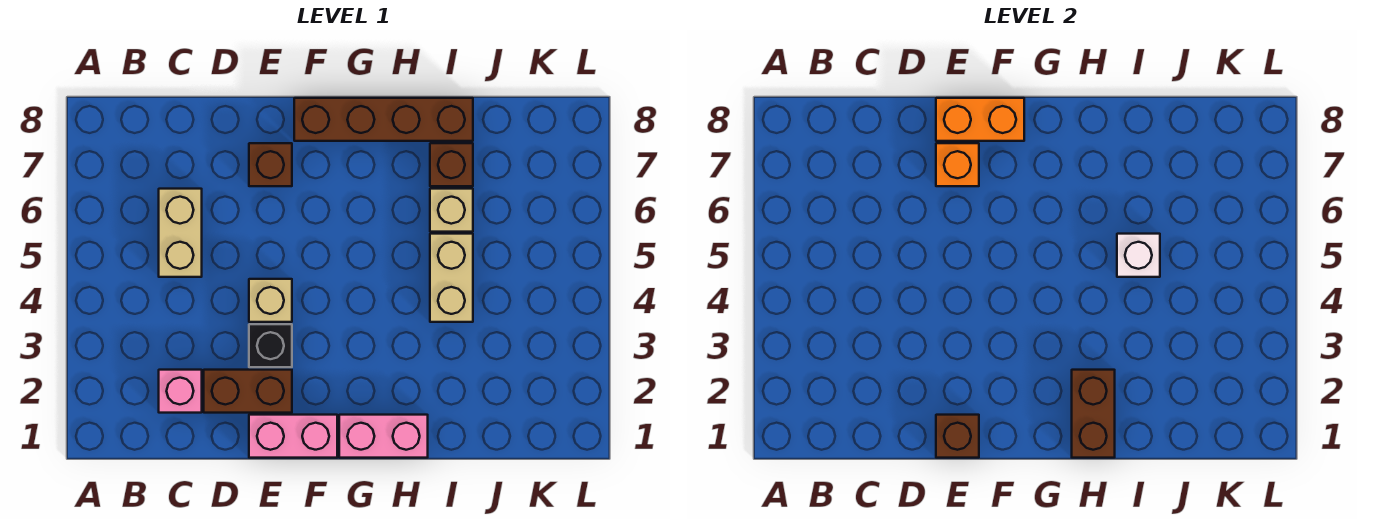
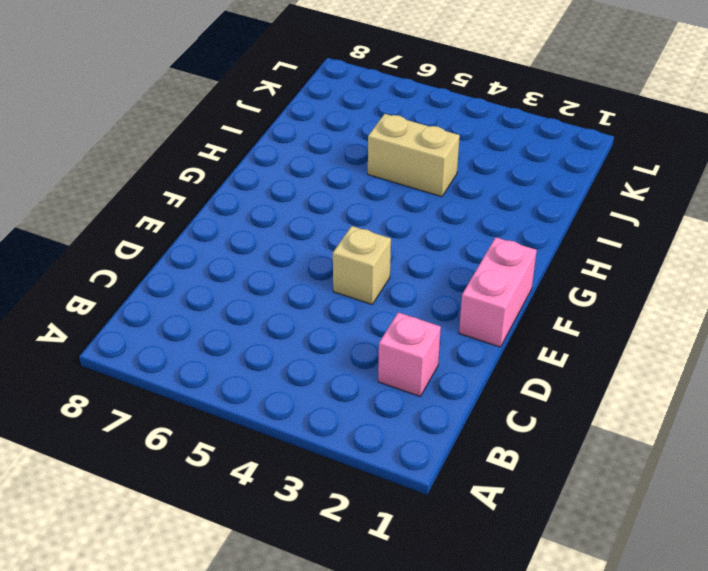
none -> tan brick C5:C6 level 1
none -> brown brick D2:E2 level 1
none -> black brick E3 level 1

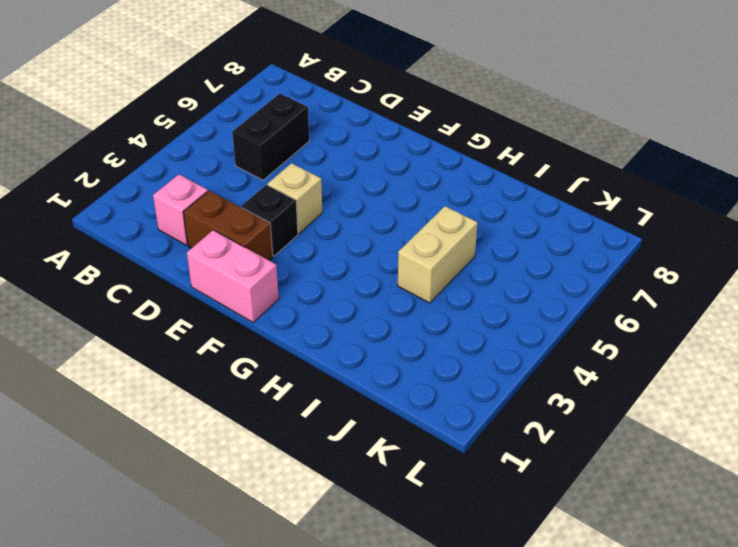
black brick C5:C6 level 1 -> tan brick C5:C6 level 1
none -> brown brick E7 level 1
none -> brown brick F8:I8 level 1
none -> pink brick G1:H1 level 1

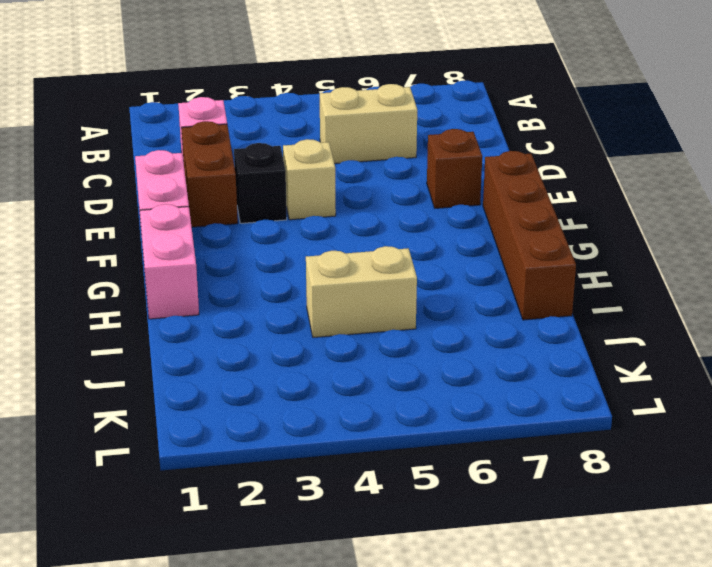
none -> tan brick I6 level 1
none -> brown brick I7 level 1
none -> brown brick E1 level 2

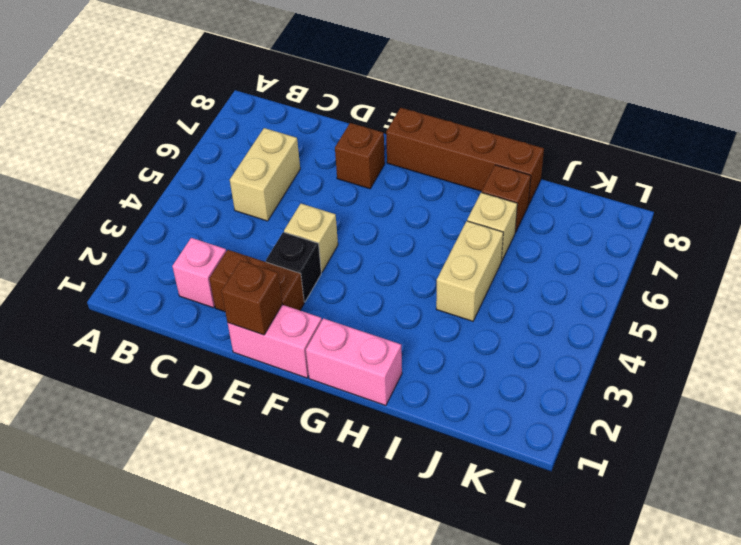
none -> orange brick E7 level 2
none -> orange brick E8:F8 level 2
none -> brown brick H1:H2 level 2

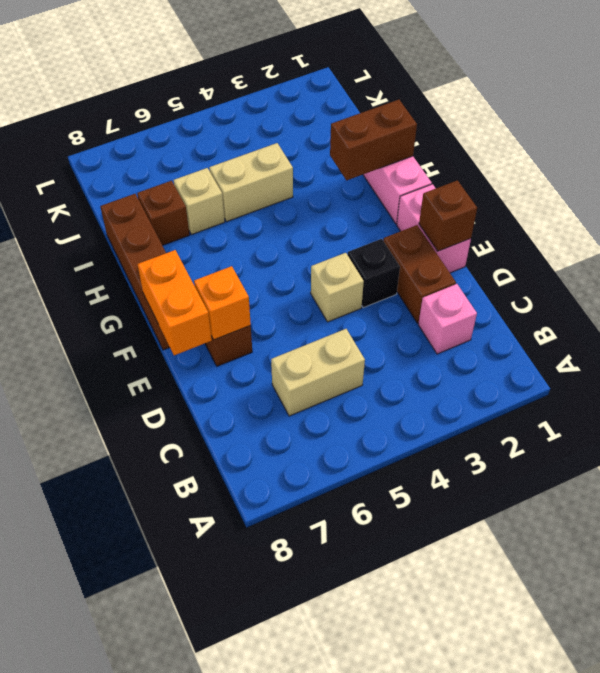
none -> white brick I5 level 2

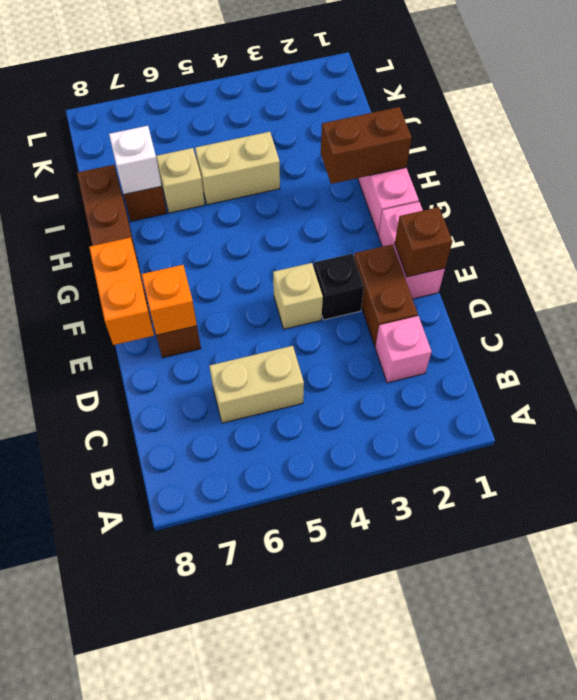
white brick I7 level 2 -> white brick I5 level 2

